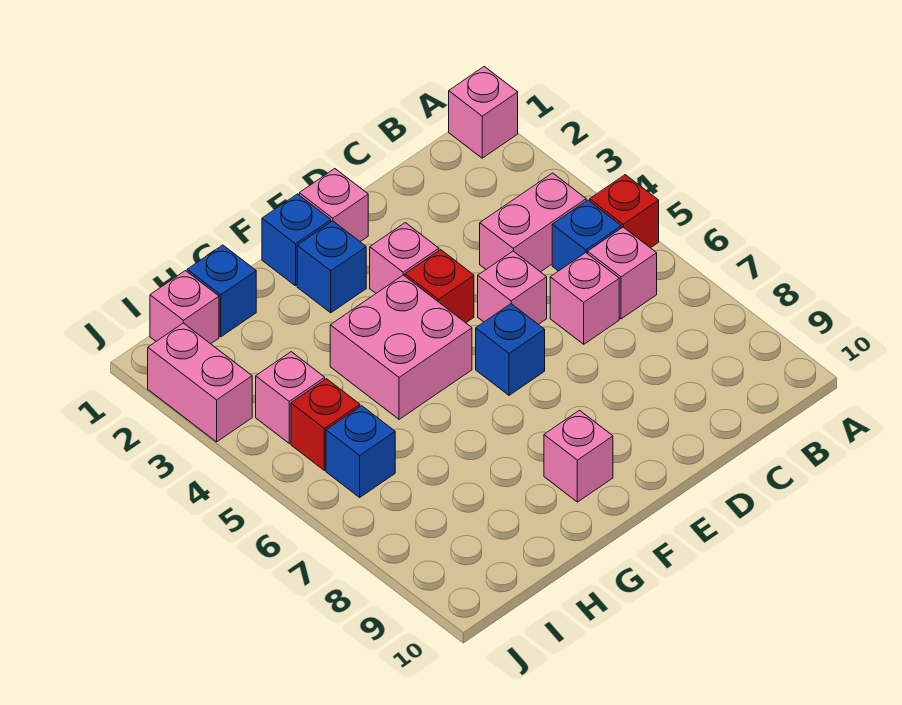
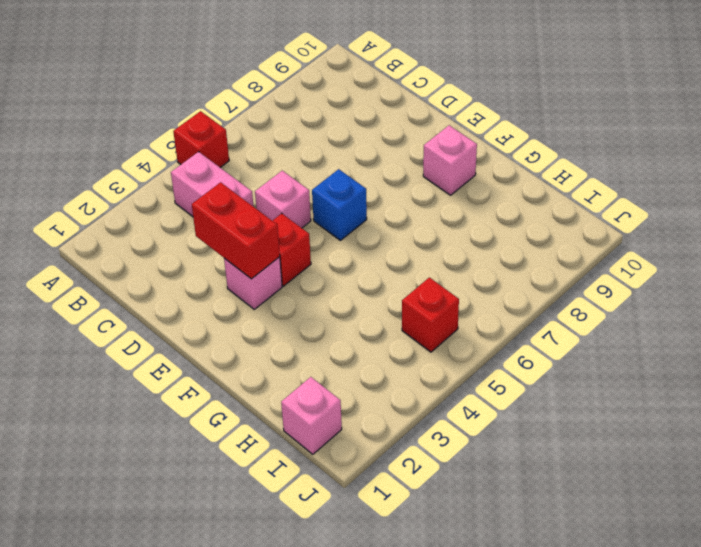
red brick D3:E3 level 2 -> none
none -> pink brick A1 level 1
none -> blue brick B5 level 1
none -> pink brick B6 level 1

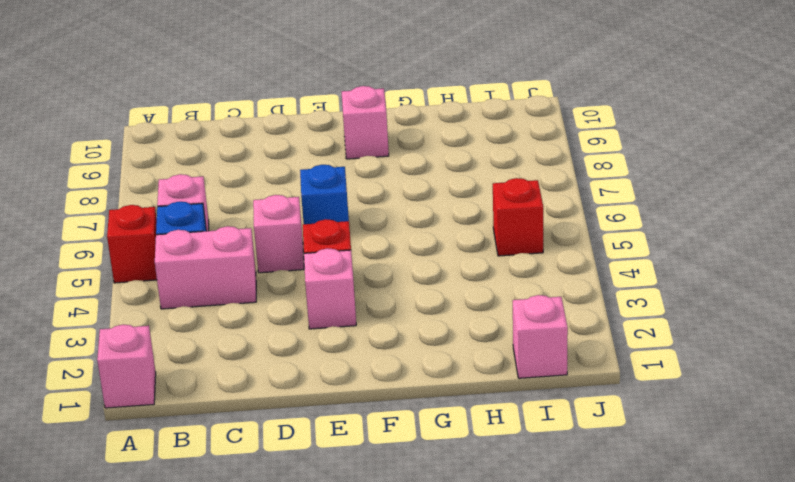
none -> pink brick C6 level 1
none -> pink brick E1 level 1
none -> blue brick F1 level 1

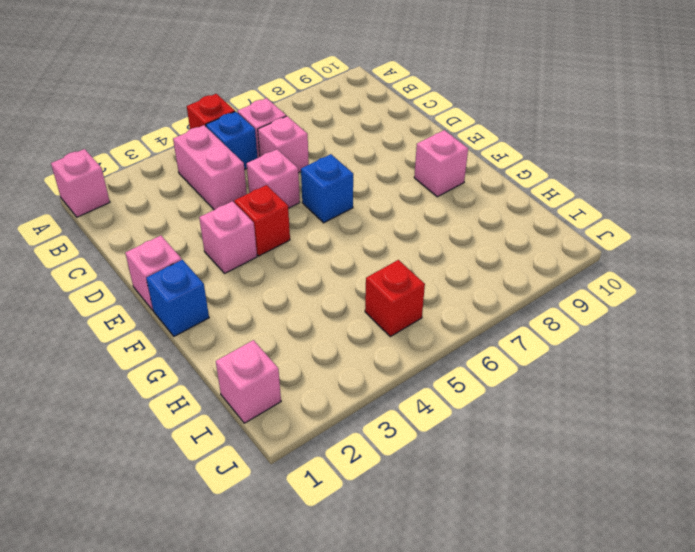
none -> blue brick F2 level 1
none -> pink brick F4:G5 level 1
none -> blue brick H1 level 1

